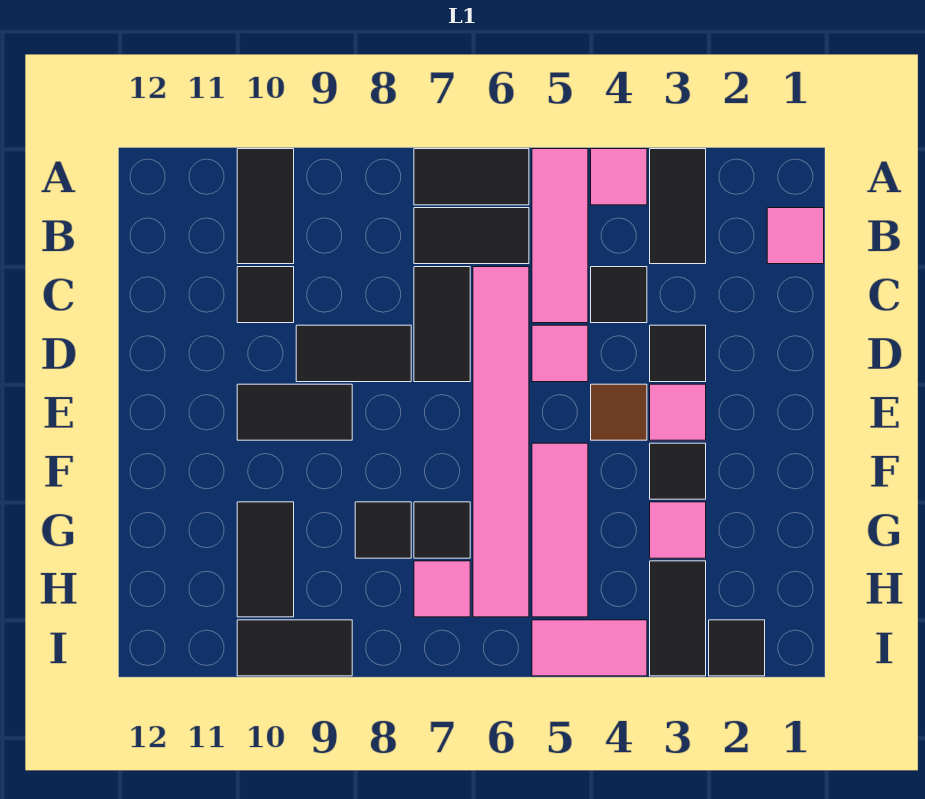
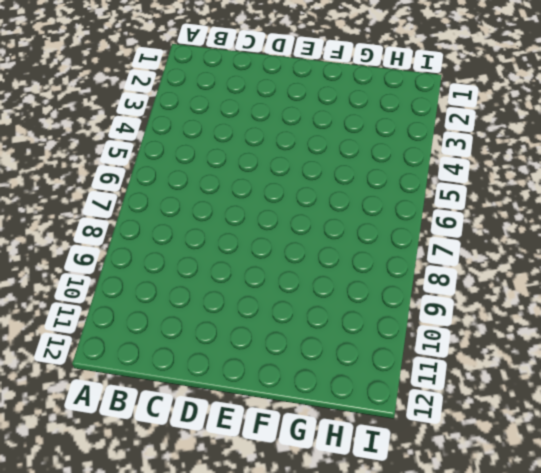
none -> black tile A3:B3 level 1
none -> pink tile A4 level 1
none -> pink tile A5:C5 level 1

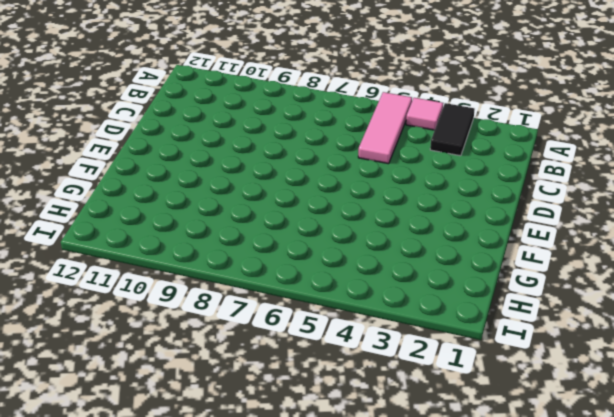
none -> black tile A6:A7 level 1
none -> black tile A10:B10 level 1
none -> pink tile B1 level 1

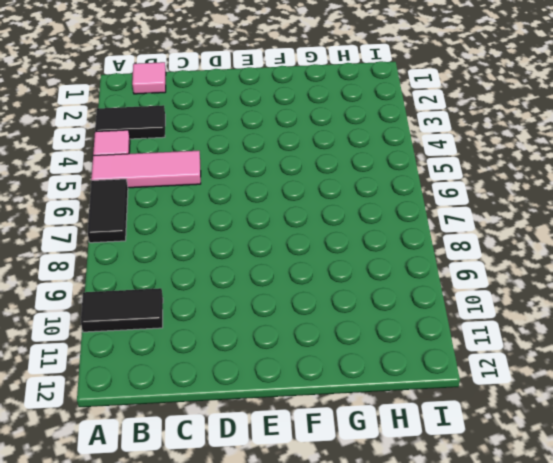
none -> black tile B6:B7 level 1
none -> black tile C4 level 1
none -> pink tile C6:H6 level 1

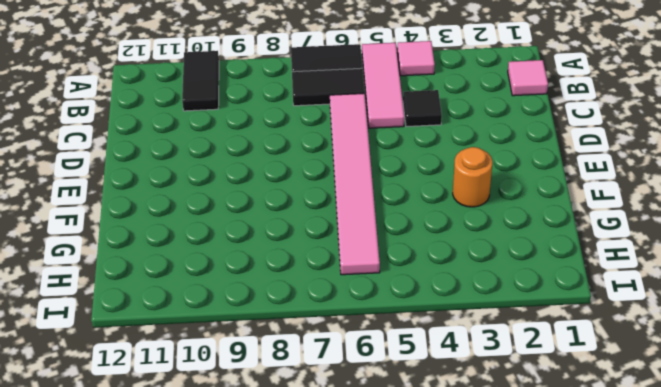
orange round brick F3 level 1 -> black tile F3 level 1
none -> black tile A3:B3 level 1
none -> black tile C7:D7 level 1
none -> black tile C10 level 1

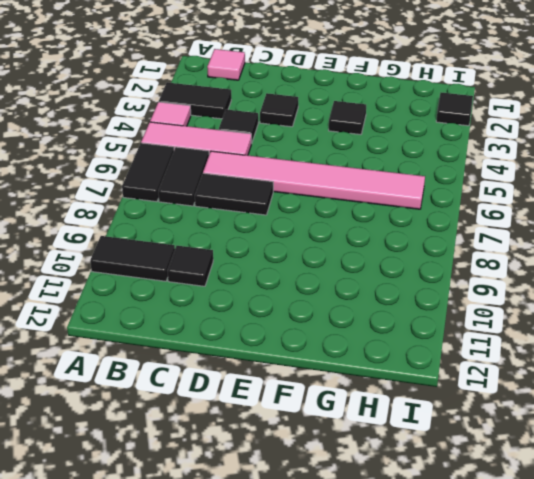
none -> pink tile D5 level 1
none -> black tile D8:D9 level 1
none -> pink tile E3 level 1

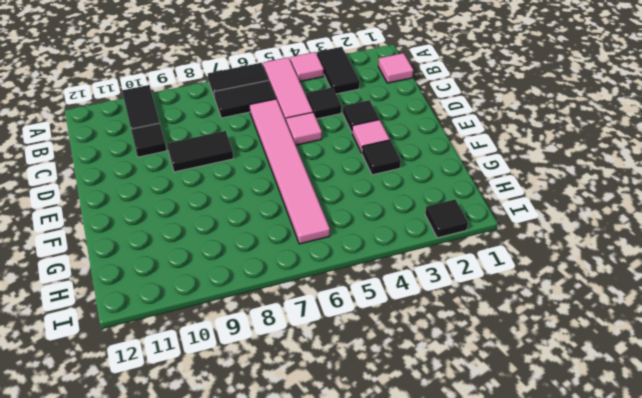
none -> black tile C7:D7 level 1
none -> brown tile E4 level 1
none -> black tile E9:E10 level 1

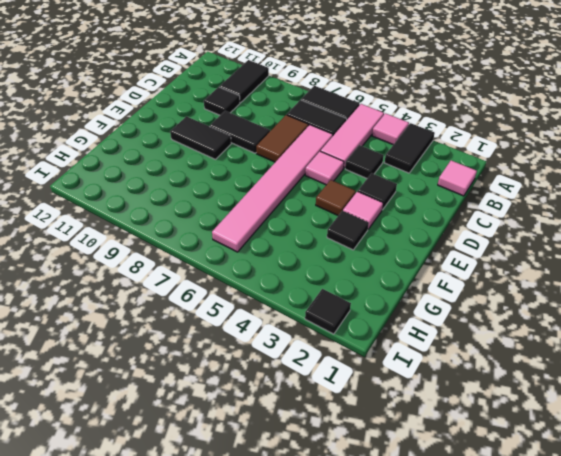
brown tile C7:D7 level 1 -> black tile C7:D7 level 1
none -> pink tile F5:H5 level 1
none -> pink tile G3 level 1
none -> black tile G7 level 1

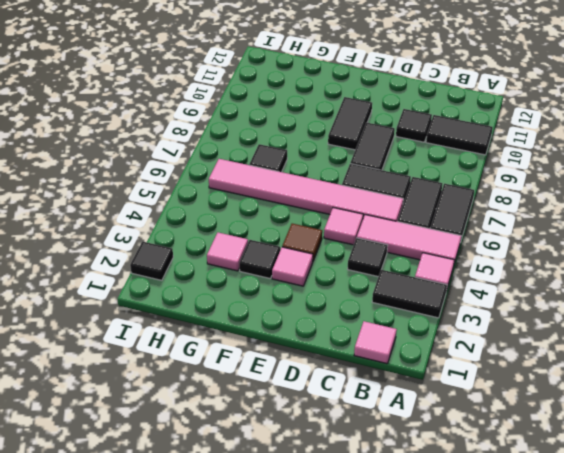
none -> black tile D3 level 1
none -> pink tile F5:H5 level 1
none -> black tile G8 level 1

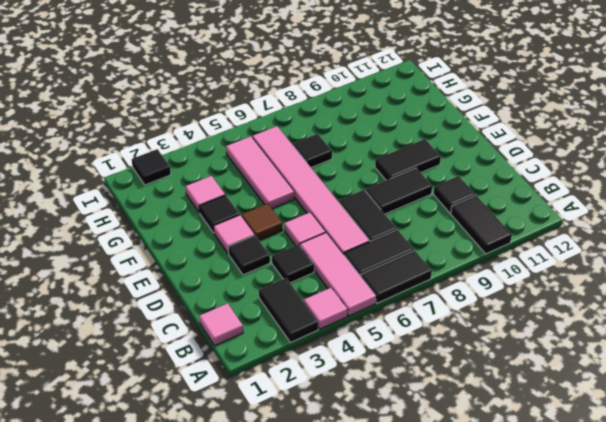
none -> black tile G8 level 1
none -> black tile G10:H10 level 1
none -> black tile H3:I3 level 1

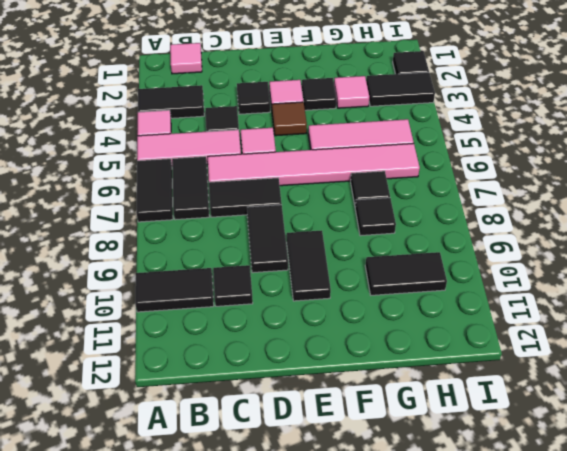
none -> pink tile H7 level 1
none -> pink tile I4:I5 level 1
none -> black tile I9:I10 level 1

